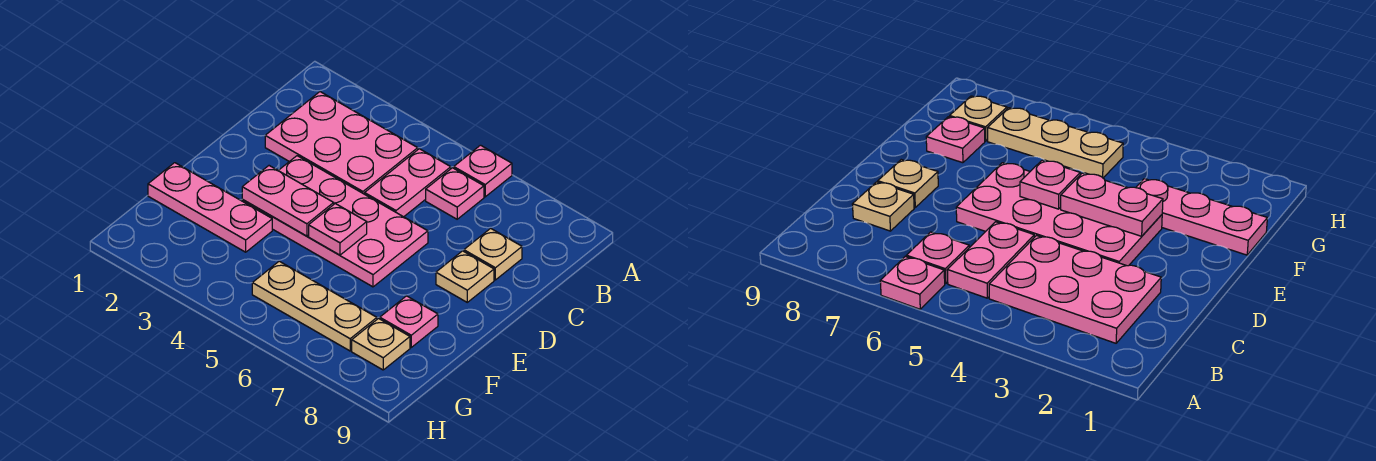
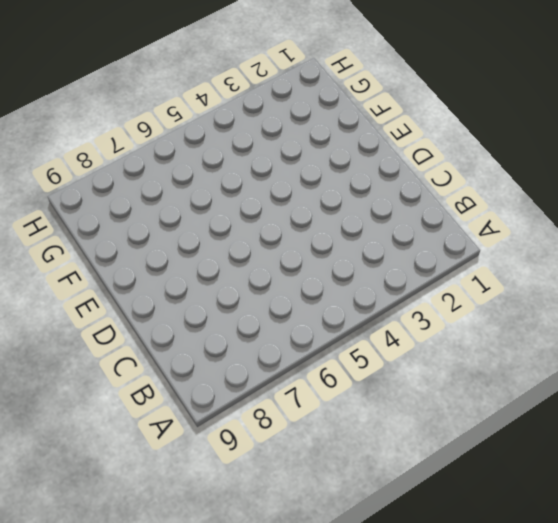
none -> pink plate A6 level 1
none -> pink plate B2:C4 level 1
none -> pink plate B5:C5 level 1

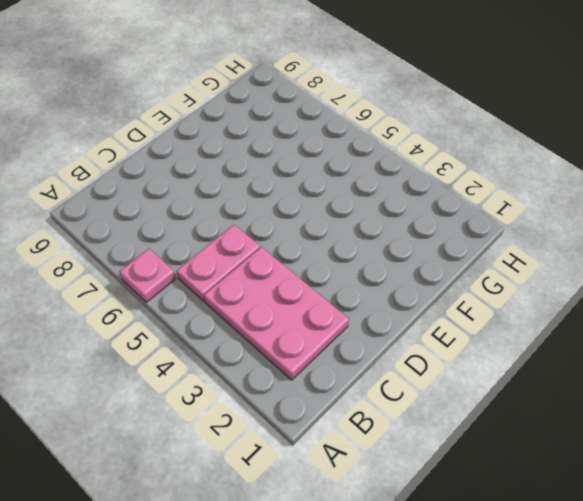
none -> pink plate B6 level 1
none -> tan plate C8 level 1
none -> pink plate D3:E6 level 1

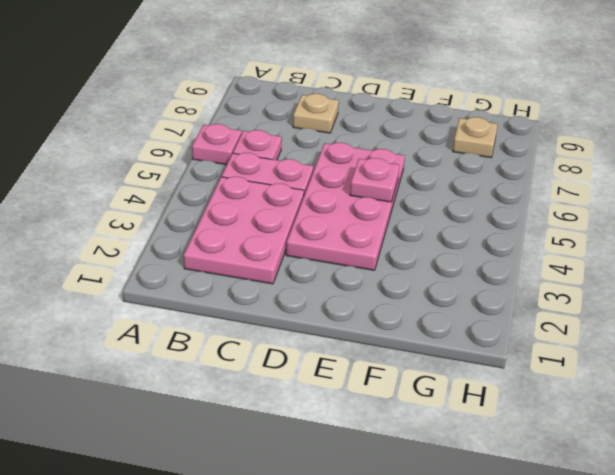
none -> tan plate D8 level 1
none -> pink plate F1:F3 level 1
none -> pink plate F8 level 1

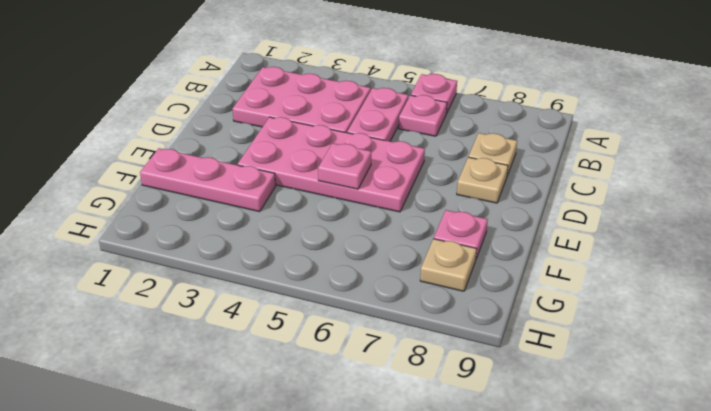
none -> tan plate G5:G7 level 1
none -> pink plate E3:E4 level 2

